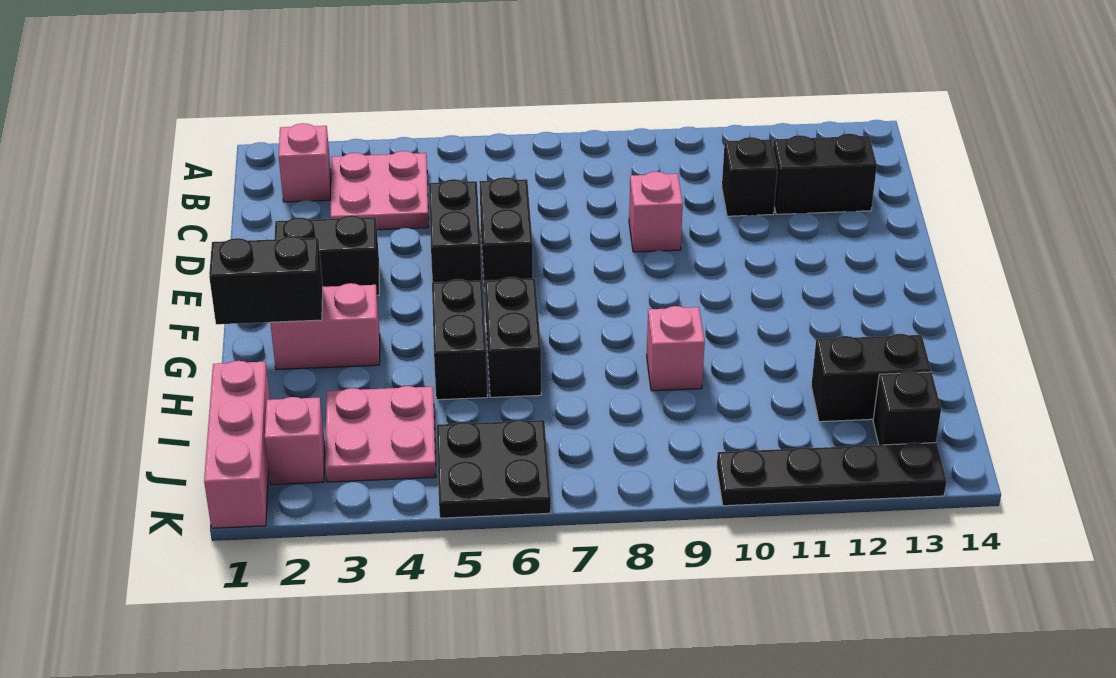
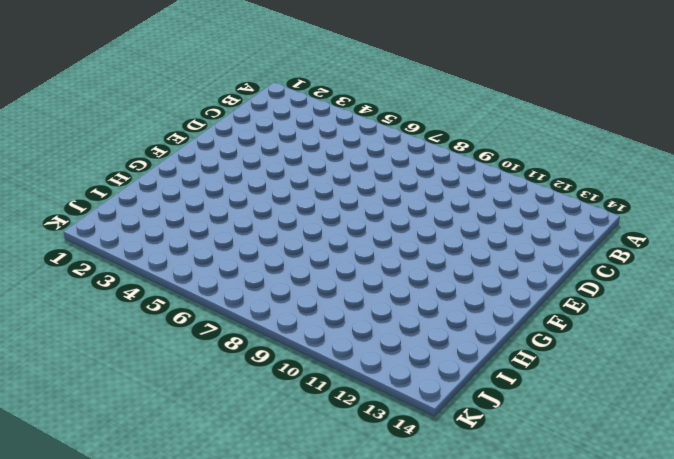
none -> pink brick B2 level 1
none -> pink plate B3:C4 level 1
none -> black brick C11 level 1

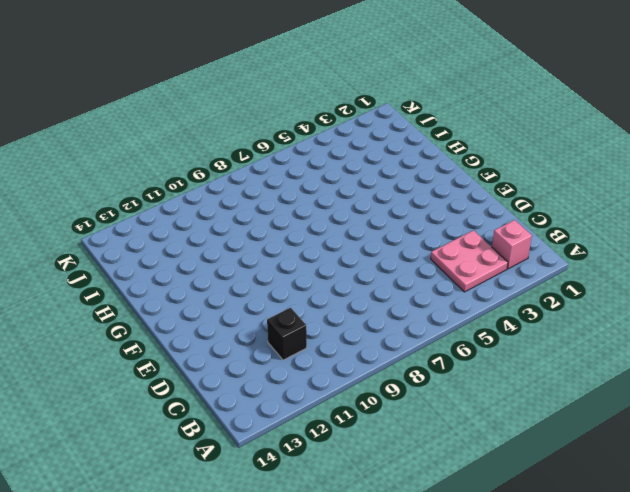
none -> black brick C12:C13 level 1
none -> black brick D5:E5 level 1
none -> black brick D6:E6 level 1

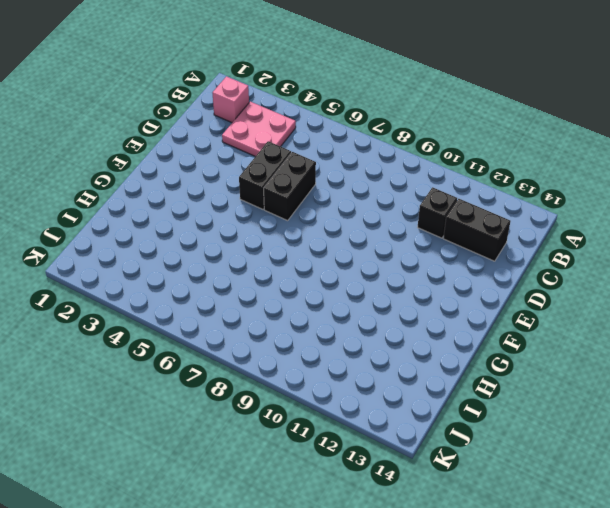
none -> pink brick D9 level 1
none -> black brick E2:E3 level 1
none -> pink brick G2:G3 level 1

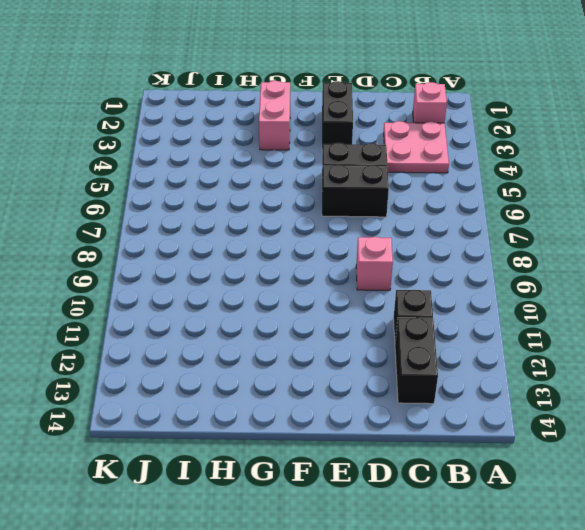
none -> black brick G5:H5 level 1
none -> black brick G6:H6 level 1
none -> pink brick H9 level 1

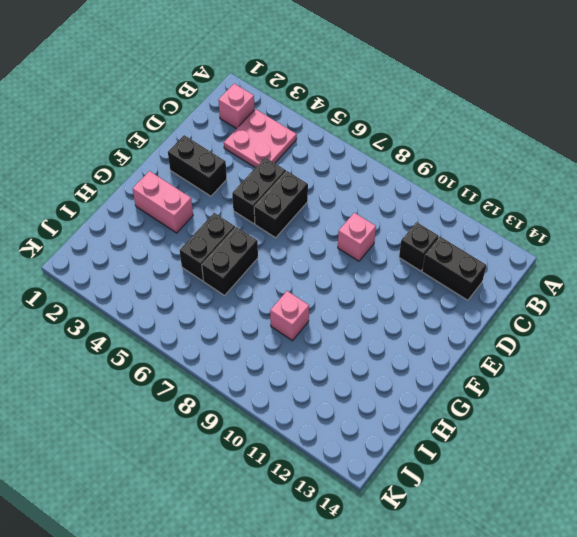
none -> pink brick I1:K1 level 1
none -> pink plate I3:J4 level 1
none -> black brick I12:I13 level 1

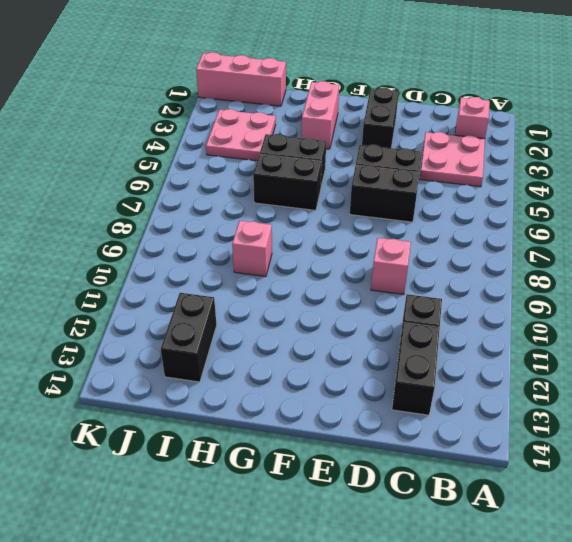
none -> pink brick J2 level 1
none -> black plate J5:K6 level 1
none -> black brick J13 level 1

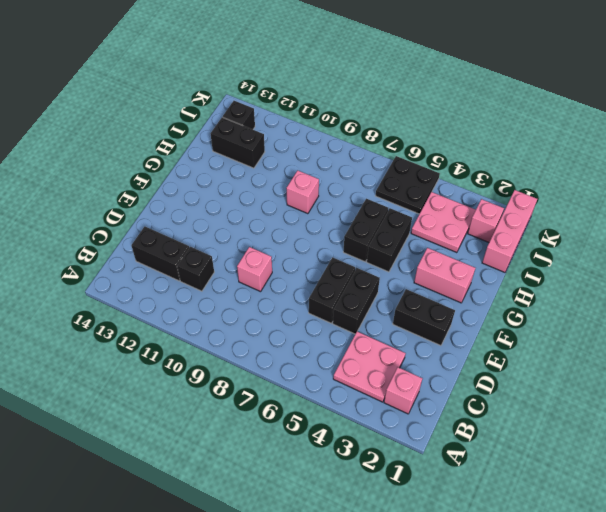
none -> black plate K10:K13 level 1
none -> black brick G1:G2 level 2

